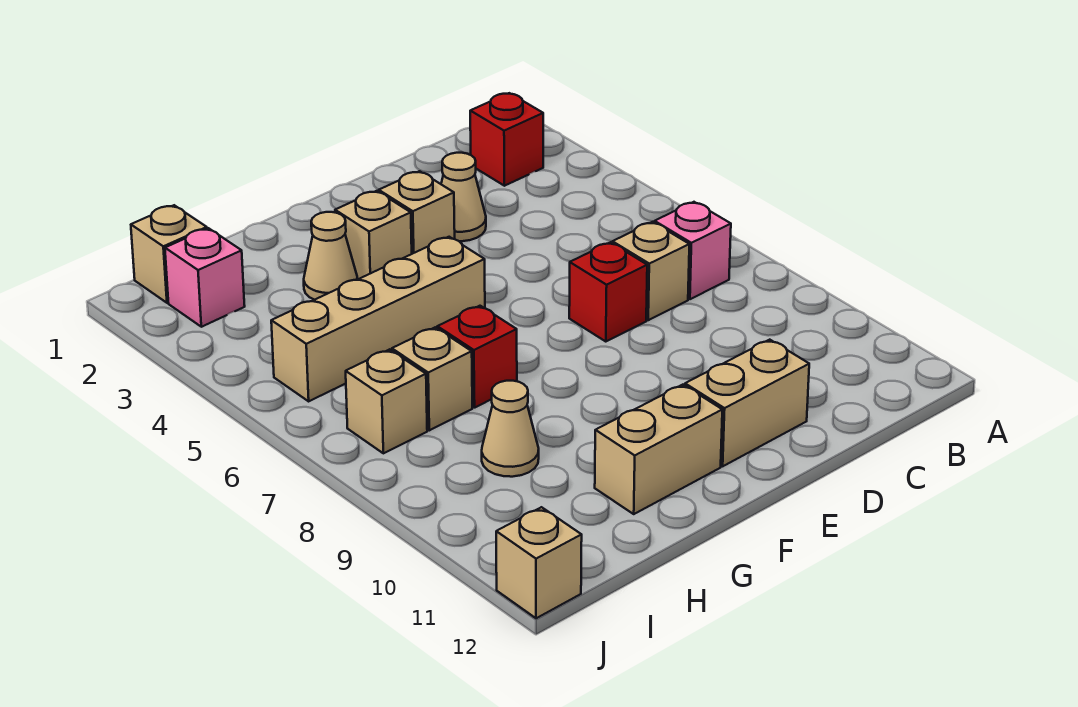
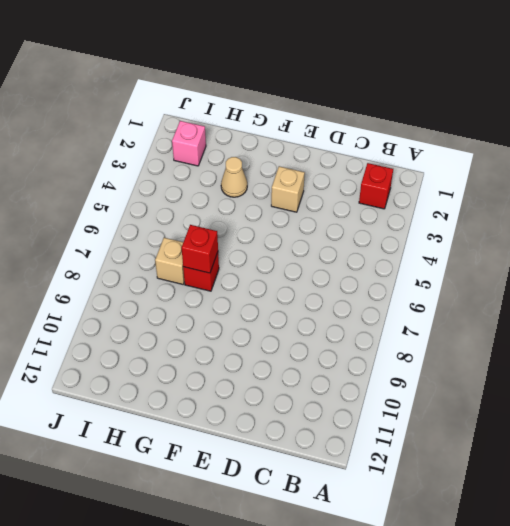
red brick G7 level 2 -> red brick D7 level 1
none -> pink brick B7 level 1
none -> tan brick C7 level 1
none -> tan cone D3 level 1

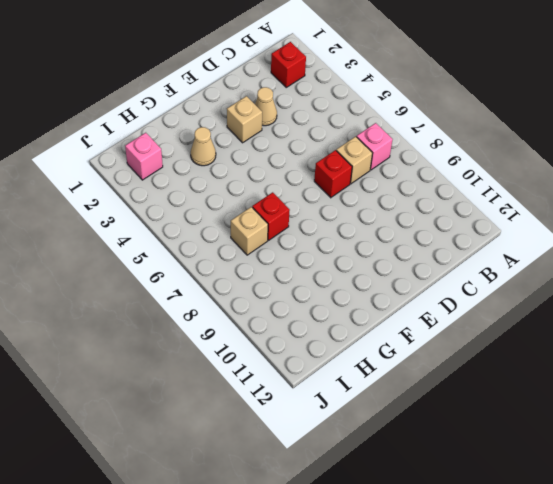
none -> tan brick D11:E11 level 1
none -> tan brick F3 level 1
none -> tan brick F5:I5 level 1

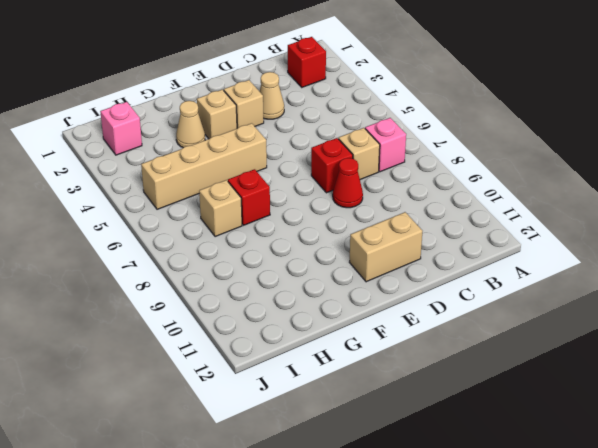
red cone D8 level 1 -> none
none -> tan brick F11:G11 level 1
none -> tan cone H9 level 1
none -> tan brick I1 level 1

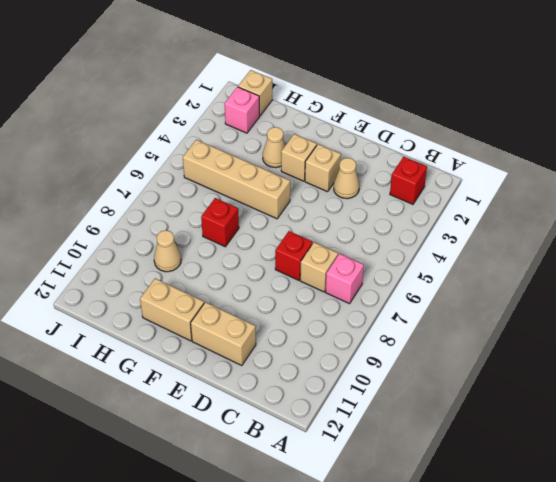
none -> tan brick H7 level 1
none -> tan brick I7 level 1
none -> tan brick J12 level 1

